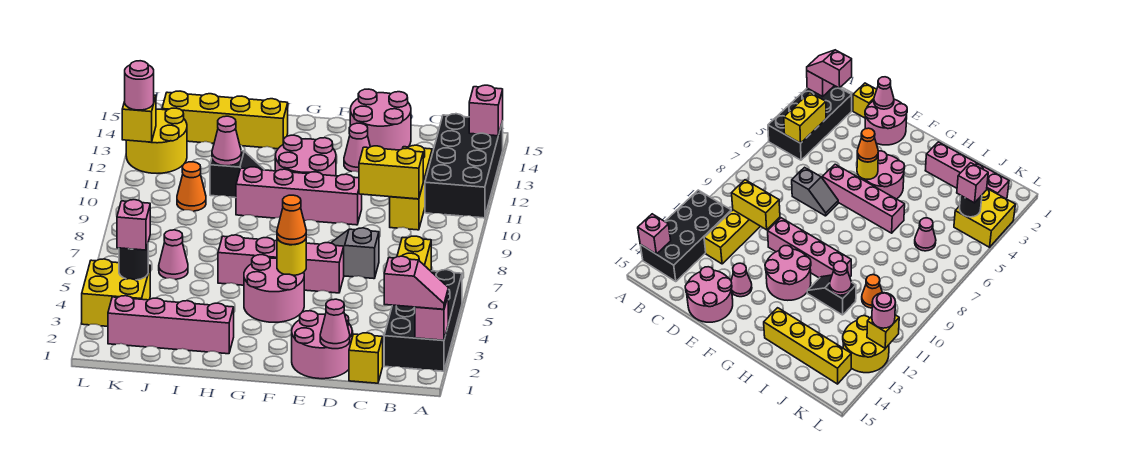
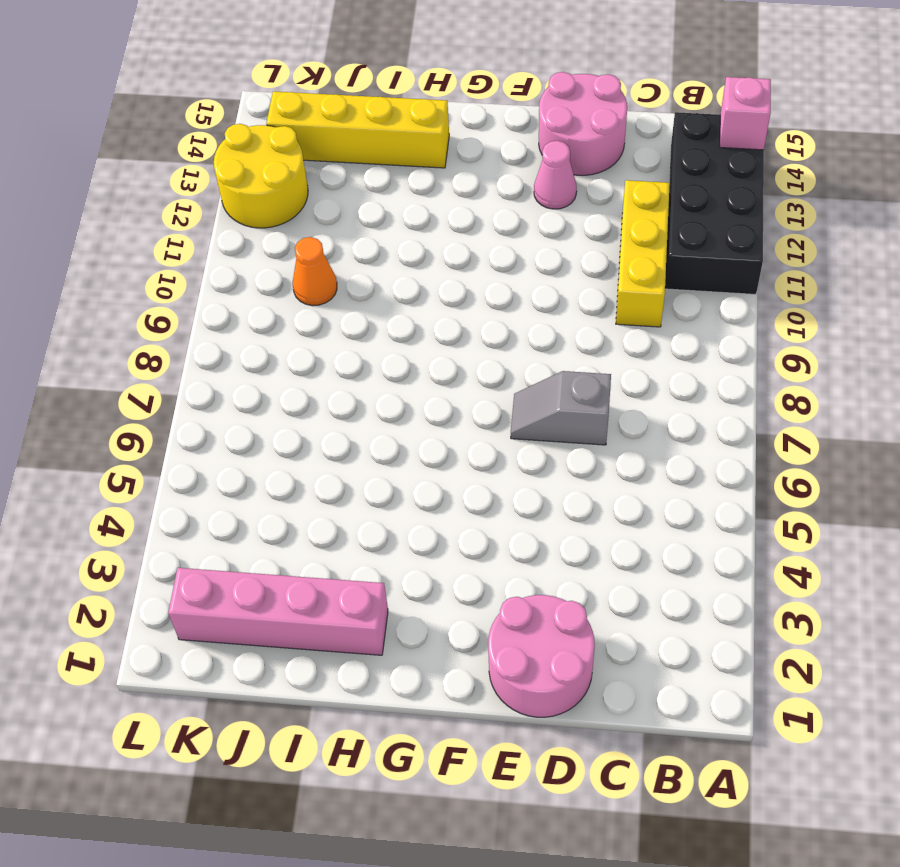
none -> black brick A2:B5 level 1
none -> yellow brick C1 level 1
none -> pink brick E6:H6 level 1
none -> pink brick E10:H10 level 1

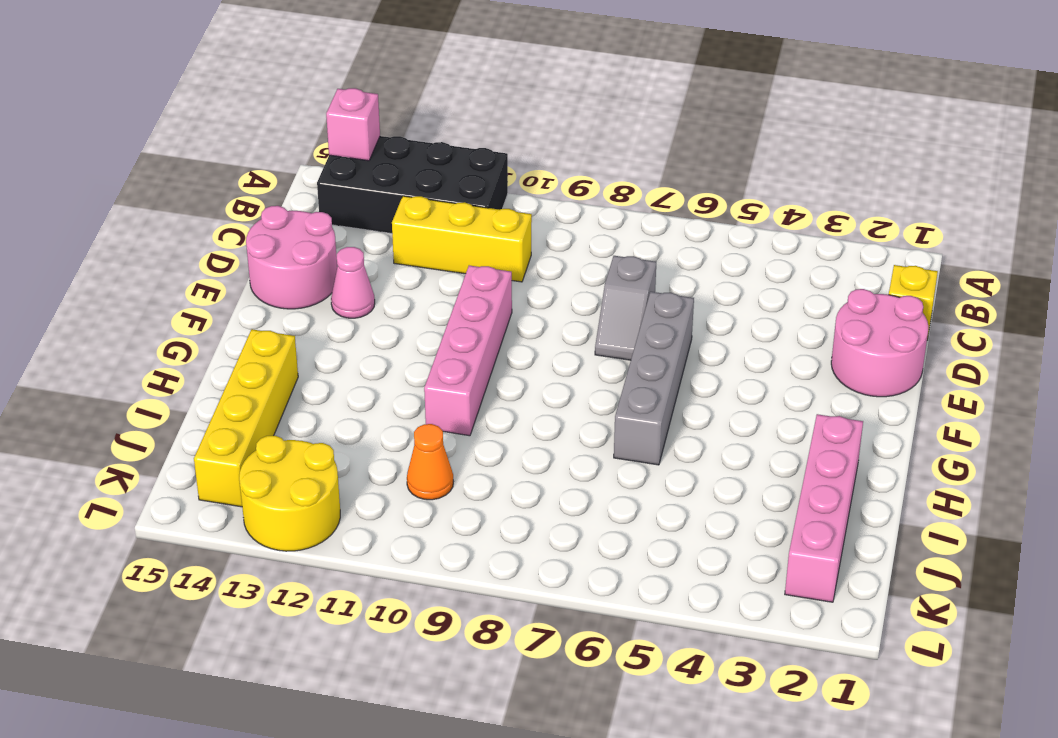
grey brick E6:H6 level 1 -> pink brick E6:H6 level 1
none -> black brick A2:B5 level 1
none -> pink round brick F4:G5 level 1
none -> pink round brick F11:G12 level 1
none -> black slope H11:I11 level 1 top I

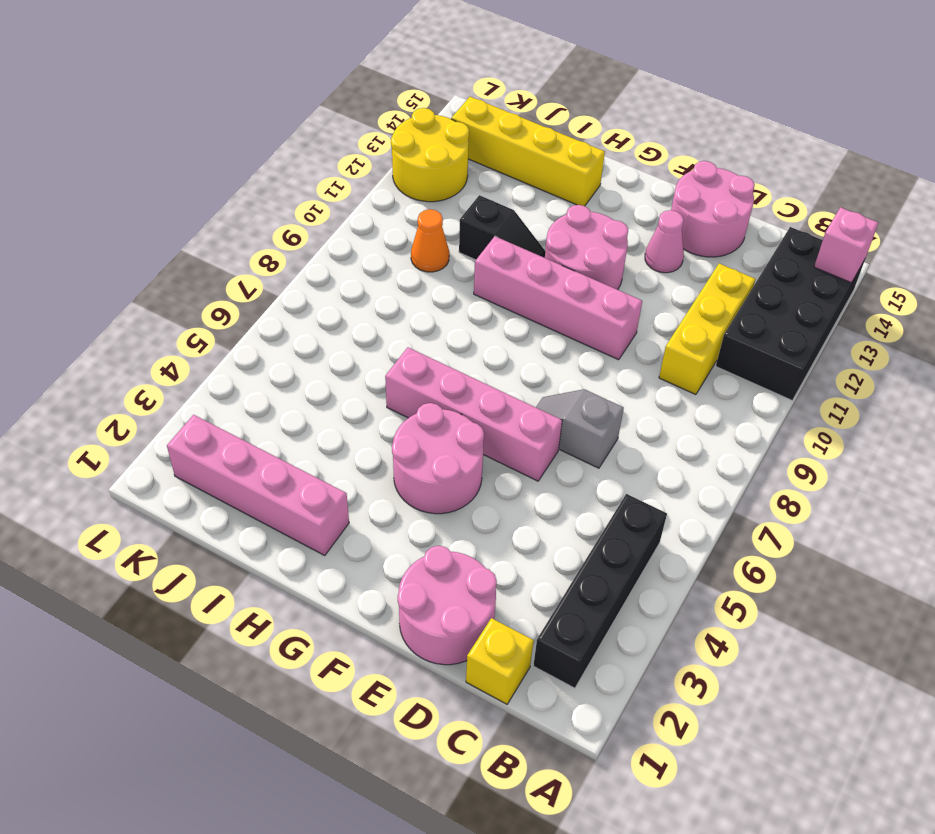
black brick B2:B5 level 1 -> black brick A2:B5 level 1
none -> pink cone J6 level 1
none -> yellow brick K3:L4 level 1
none -> pink brick A2 level 2
none -> yellow brick B4:B5 level 2

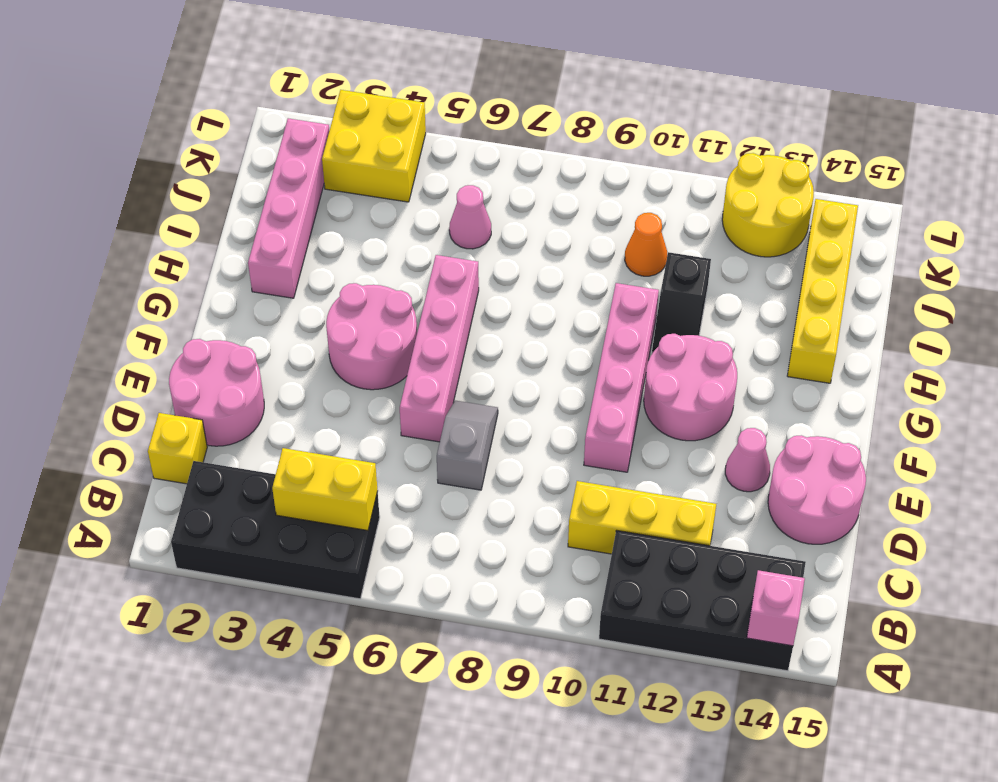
none -> pink brick A2 level 2
none -> yellow brick C10:D10 level 2
none -> pink cone D1 level 2
none -> yellow round brick F5 level 2

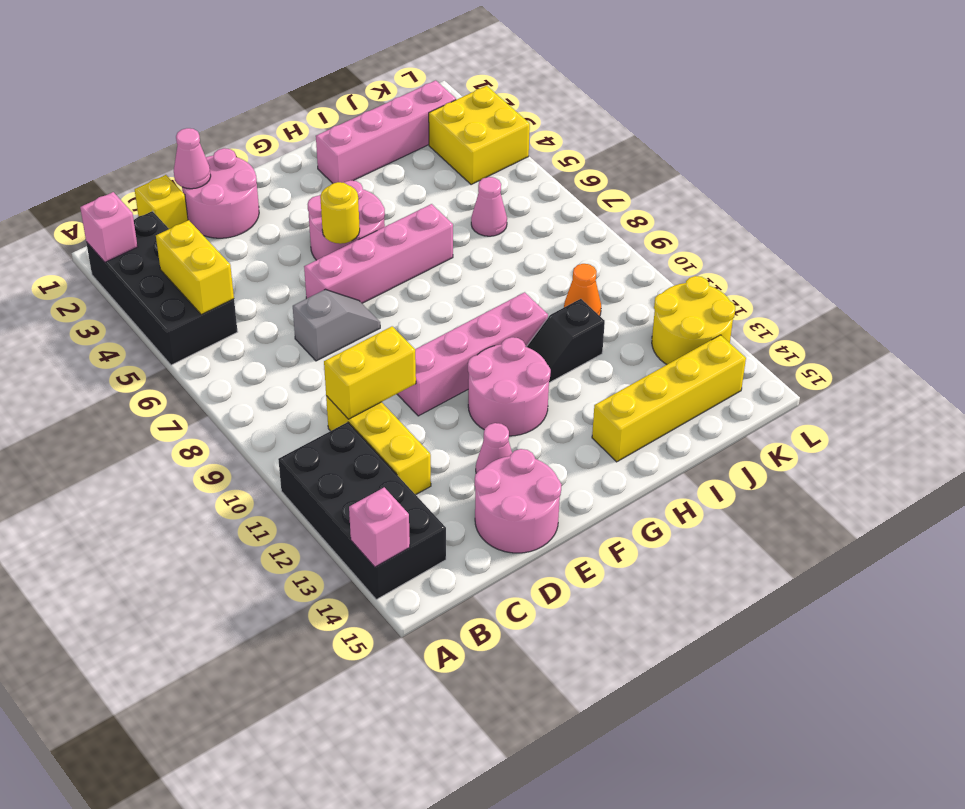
none -> pink cone I11 level 2
none -> black round brick K4 level 2
none -> yellow brick L12 level 2
none -> pink slope A2:B2 level 3 top B

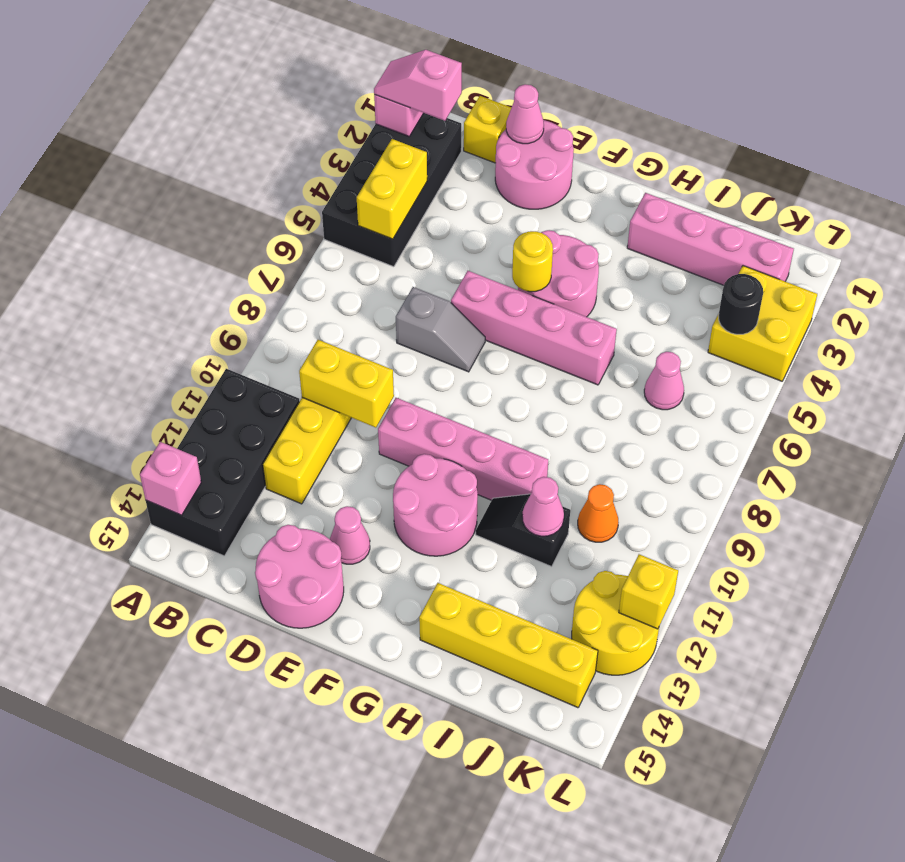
none -> orange cone F5 level 3
none -> pink brick K4 level 3
none -> pink round brick L12 level 3

